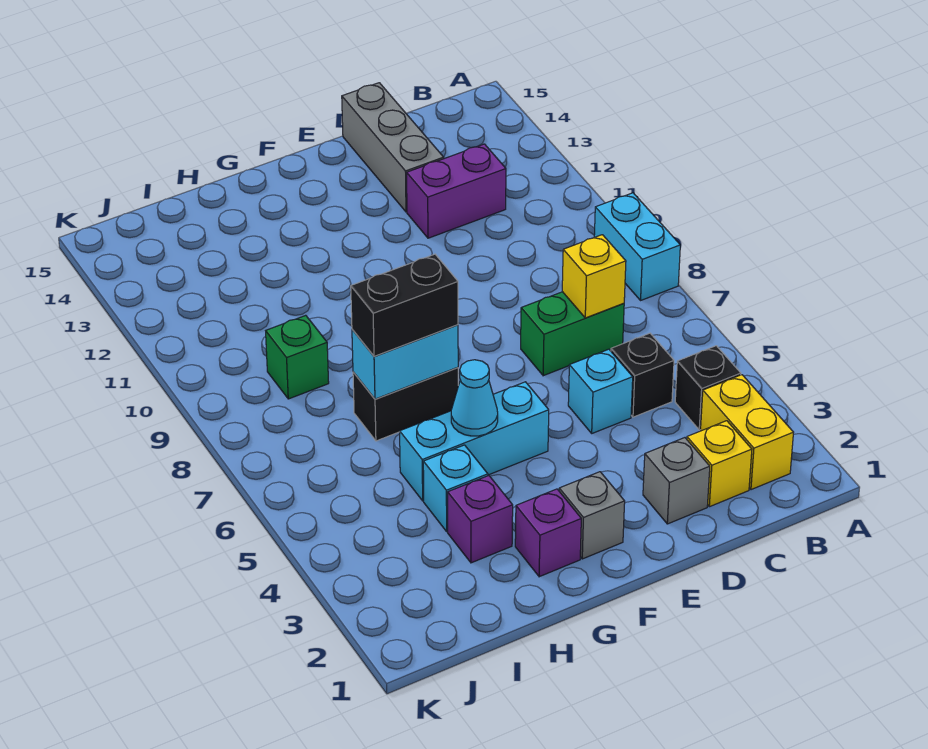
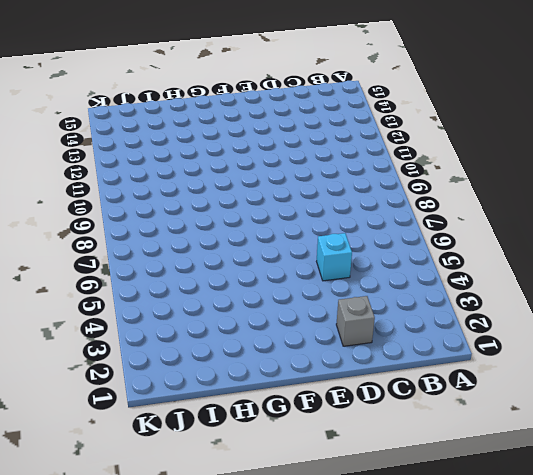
none -> cyan brick A8:A9 level 1
none -> yellow brick B2:B3 level 1
none -> black brick B4 level 1

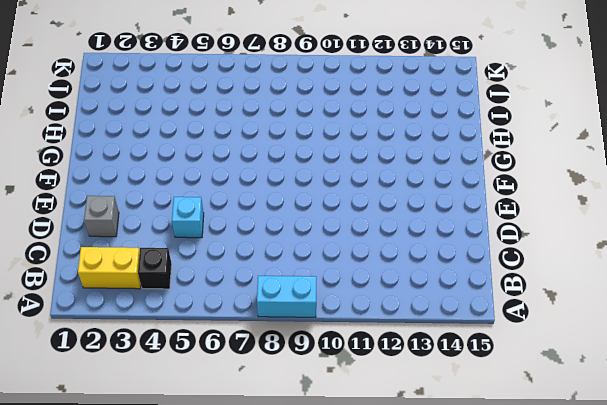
none -> yellow brick C2 level 1
none -> black brick C5 level 1
none -> green brick C7:D7 level 1

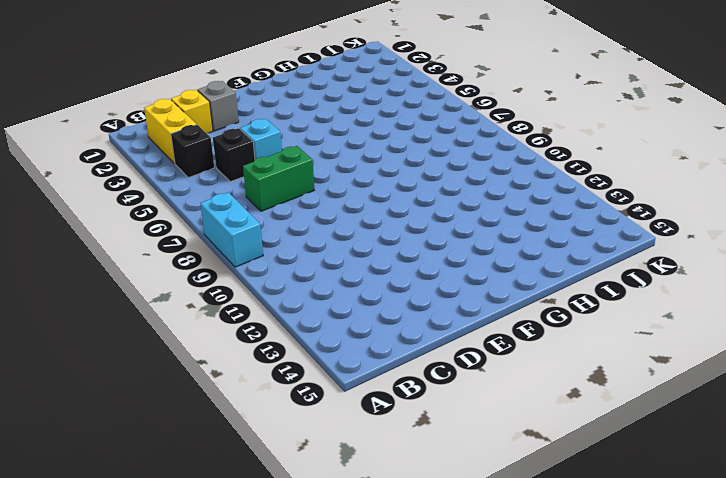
none -> purple brick C12:D12 level 1
none -> grey brick D13:D15 level 1
none -> grey brick F2 level 1

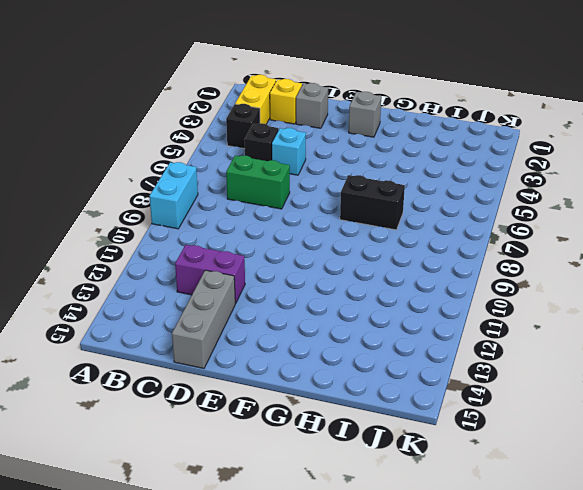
none -> cyan brick F5:H5 level 1
none -> purple brick G2 level 1
none -> purple brick H3 level 1

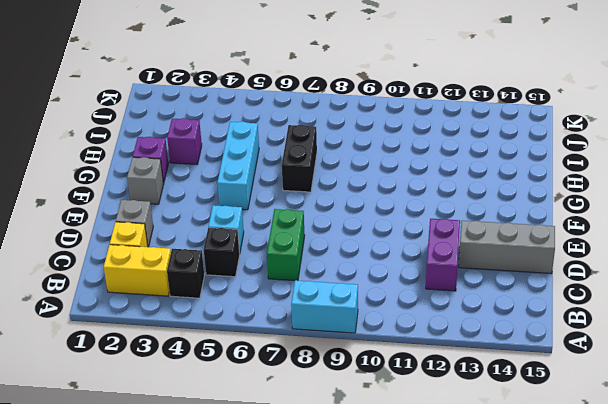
none -> cyan brick H4 level 1
none -> green brick I9 level 1
none -> yellow brick C7 level 2

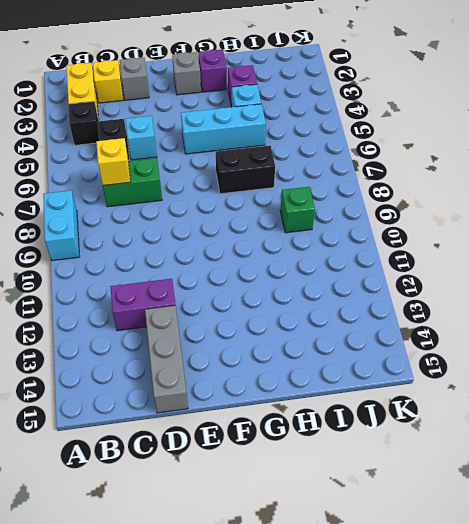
none -> cyan cone G5 level 2
none -> cyan brick G7:H7 level 2
none -> black brick G7:H7 level 3

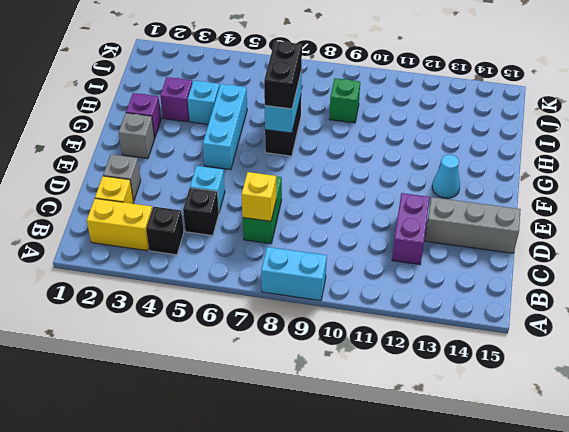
cyan cone F13 level 1 -> cyan cone G5 level 2

